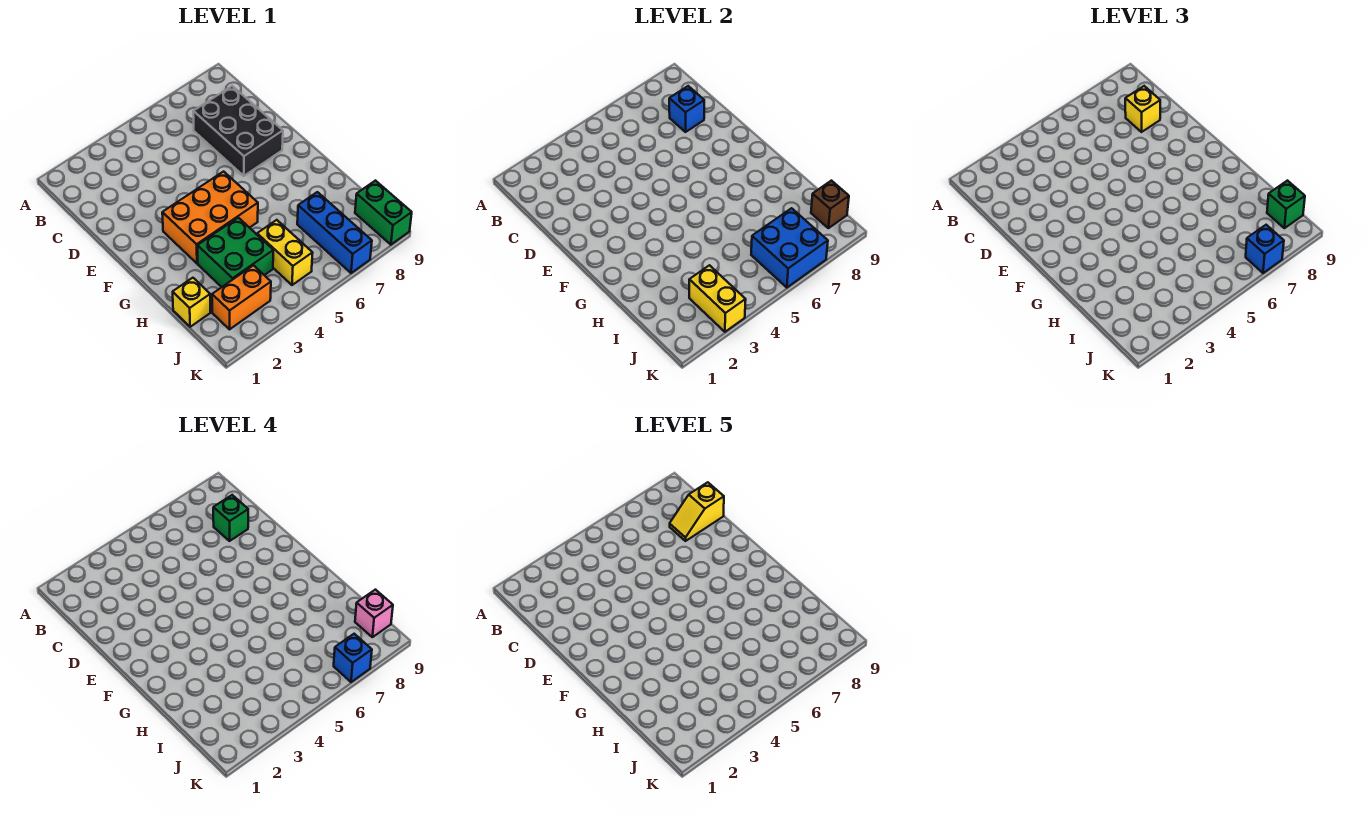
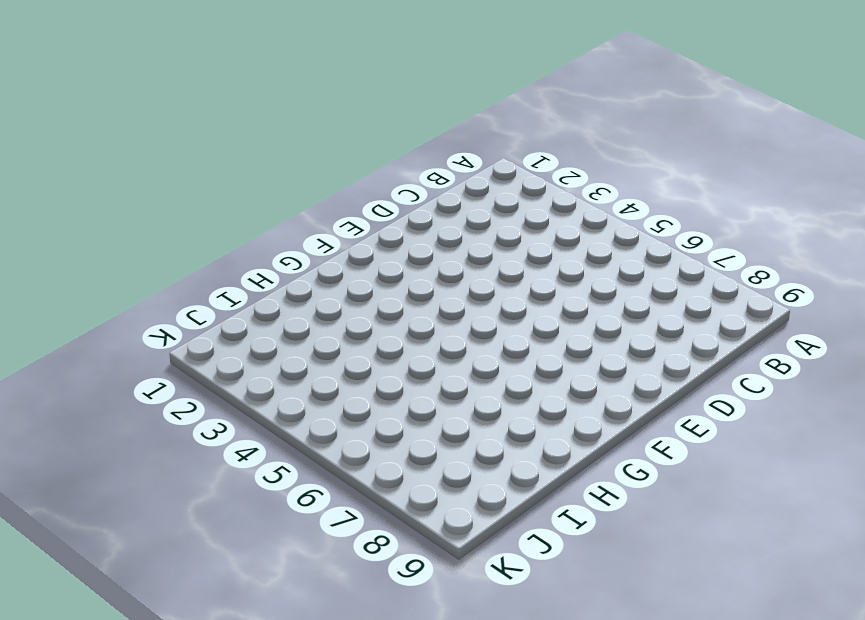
none -> black brick C7:E8 level 1
none -> orange brick F3:G5 level 1
none -> green brick H3:I4 level 1

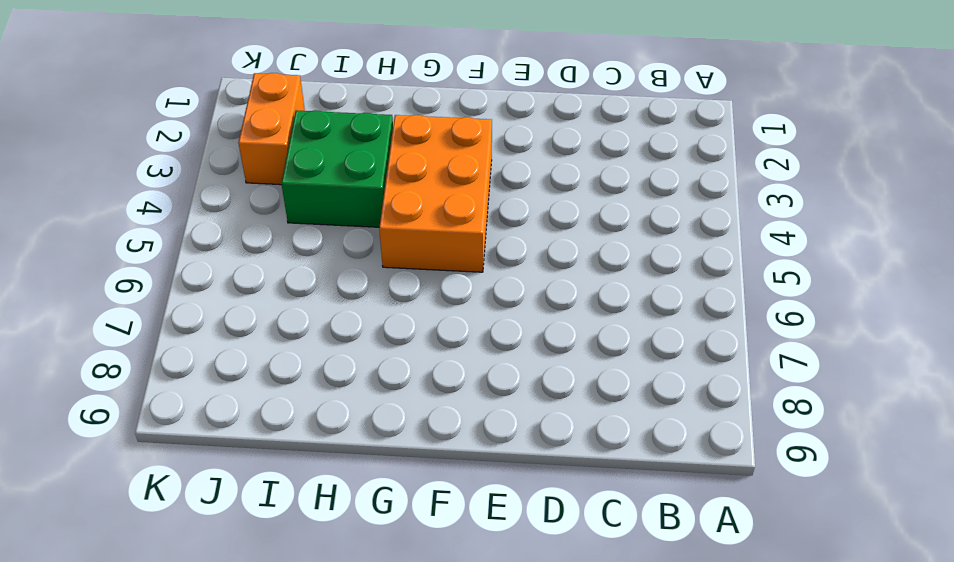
none -> black brick C7:E8 level 1
none -> yellow brick I1 level 1
none -> yellow brick I5:J5 level 1

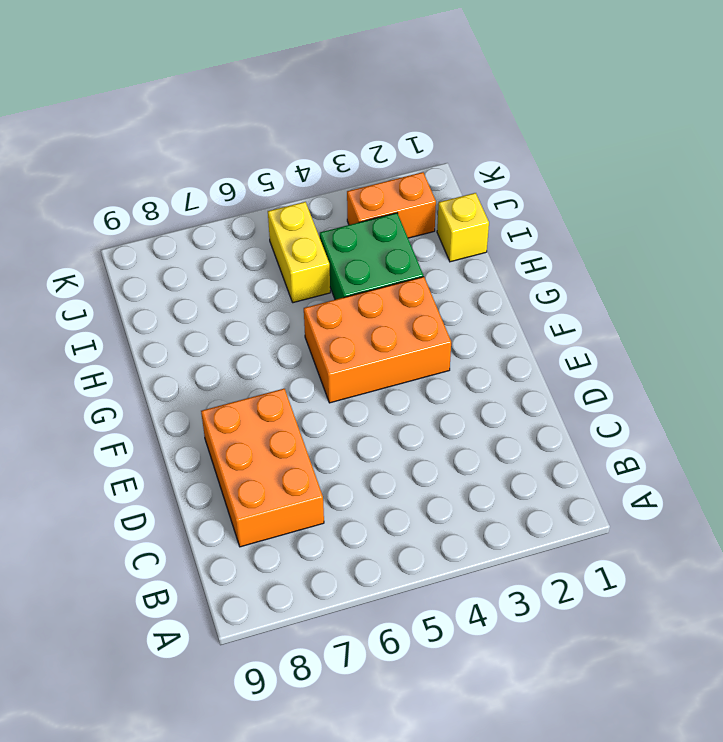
orange brick C7:E8 level 1 -> black brick C7:E8 level 1
none -> blue brick I7:K7 level 1
none -> green brick J9:K9 level 1
none -> blue brick C8 level 2

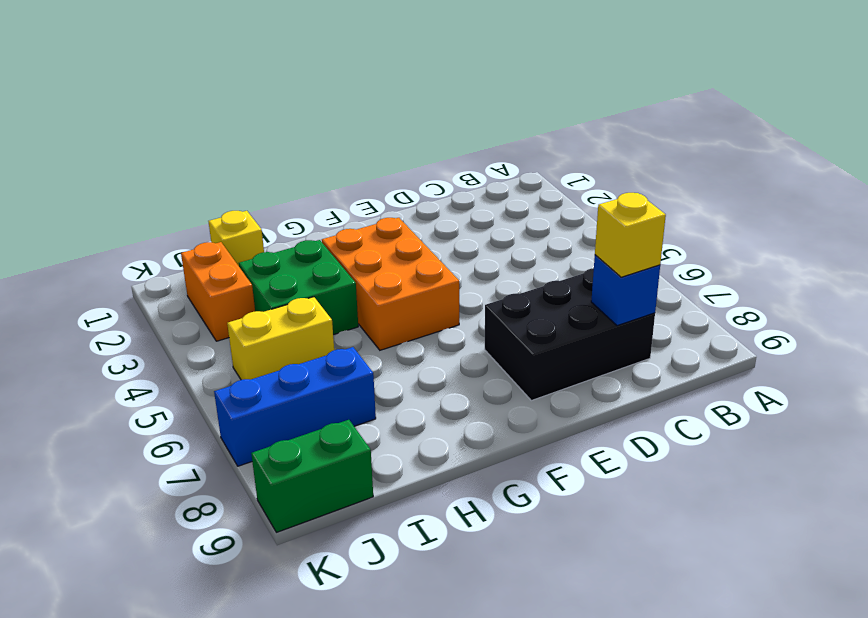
none -> yellow brick J3:K3 level 2
none -> blue brick J6:K7 level 2
none -> brown brick J9 level 2

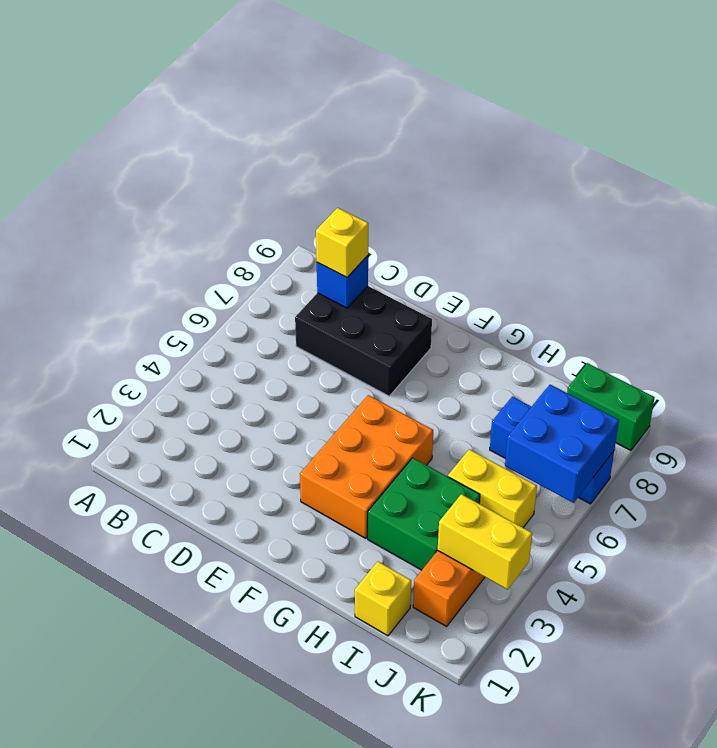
none -> brown brick J9 level 2
none -> green brick J9 level 3
none -> blue brick K7 level 3

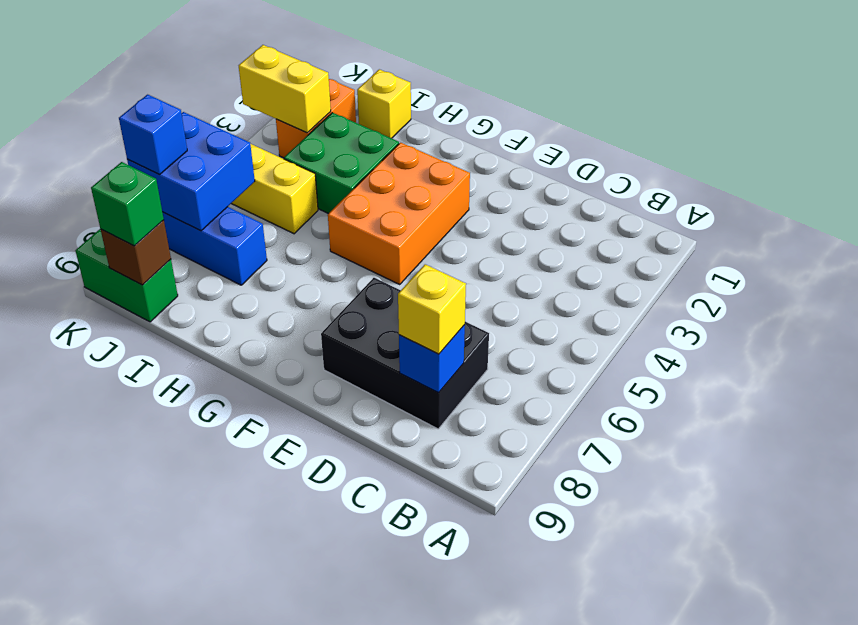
none -> green brick C8 level 4
none -> pink brick J9 level 4
none -> blue brick K7 level 4

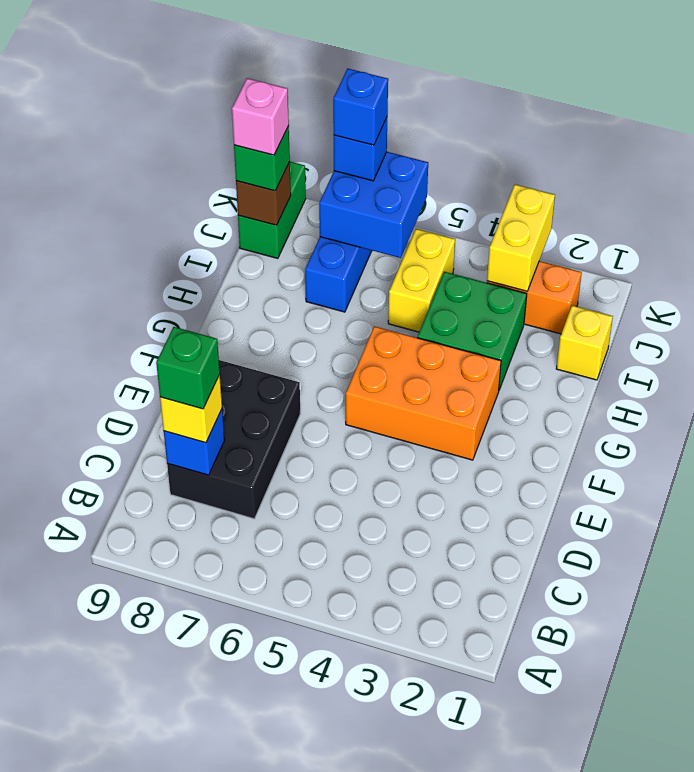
none -> yellow slope C8:C9 level 5 top 9

